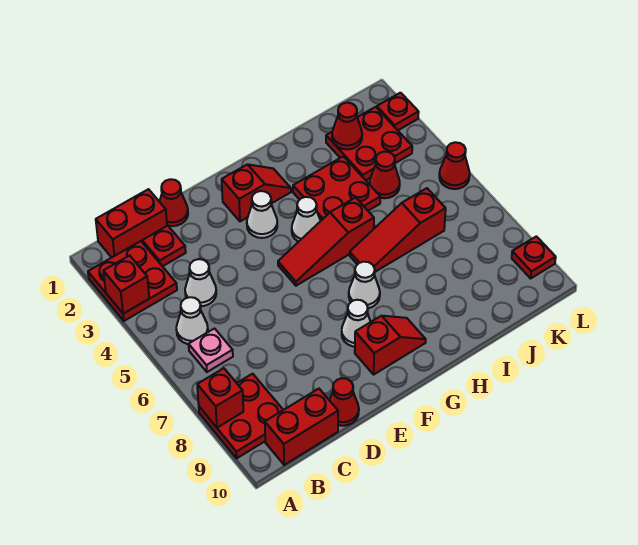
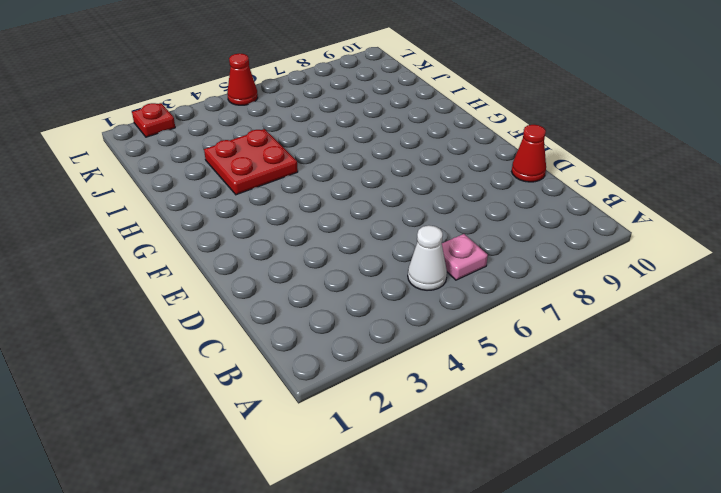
none -> red plate A2:B3 level 1
none -> red plate A8:B9 level 1
none -> red brick B1:C1 level 1

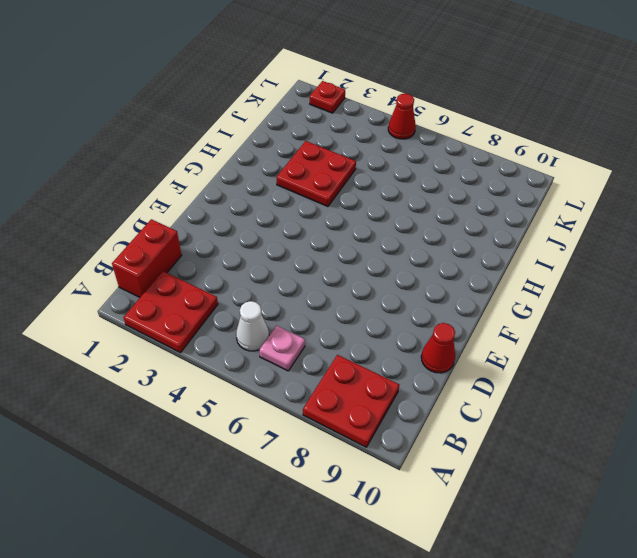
none -> red brick B10:C10 level 1
none -> red plate C2 level 1
none -> white cone C4 level 1

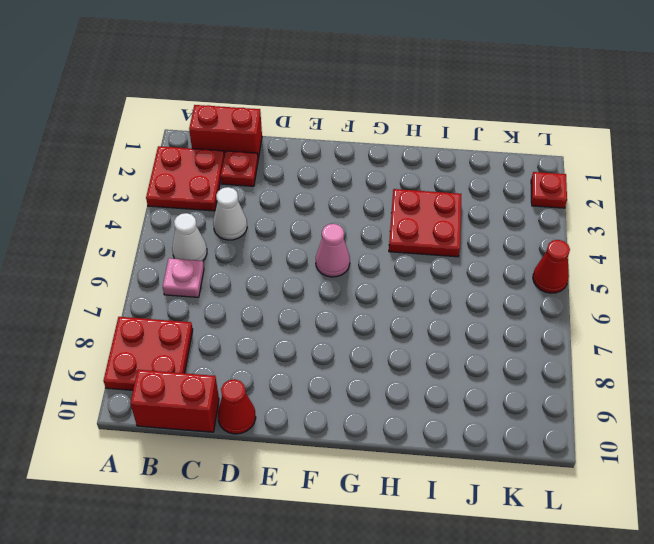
pink cone F5 level 1 -> red slope F5:H5 level 1 top H
none -> red cone D1 level 1
none -> red slope F2:G2 level 1 top F
none -> white cone F3 level 1

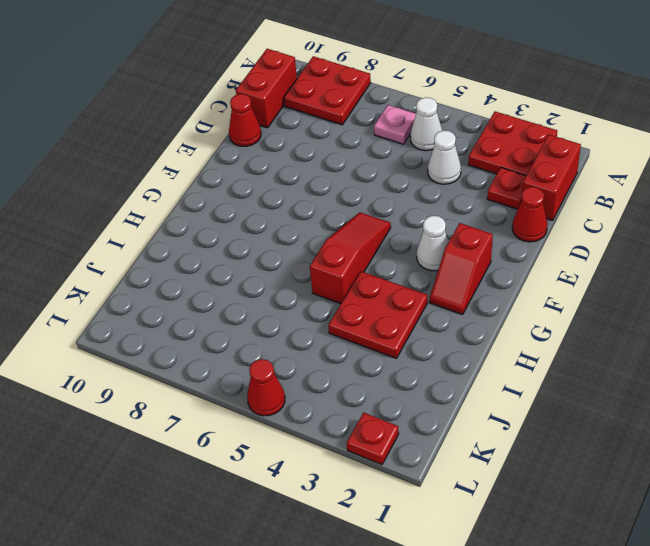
none -> white cone F8 level 1
none -> red slope F9:G9 level 1 top F
none -> white cone G4 level 1

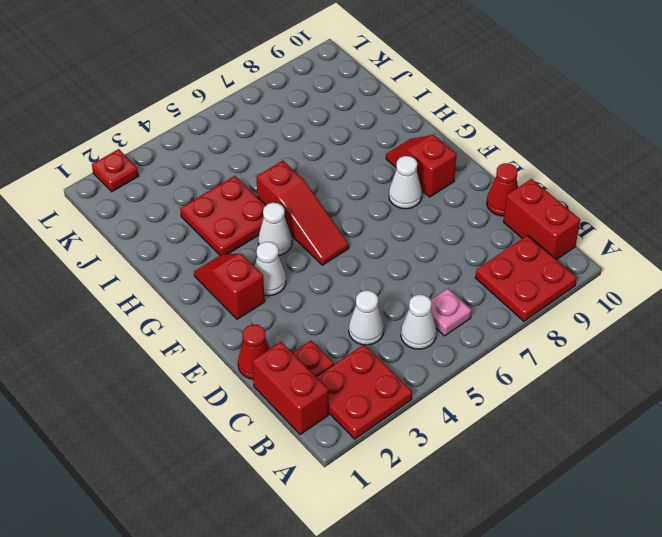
none -> white cone G7 level 1
none -> red slope H6:J6 level 1 top J
none -> red plate J2:K3 level 1

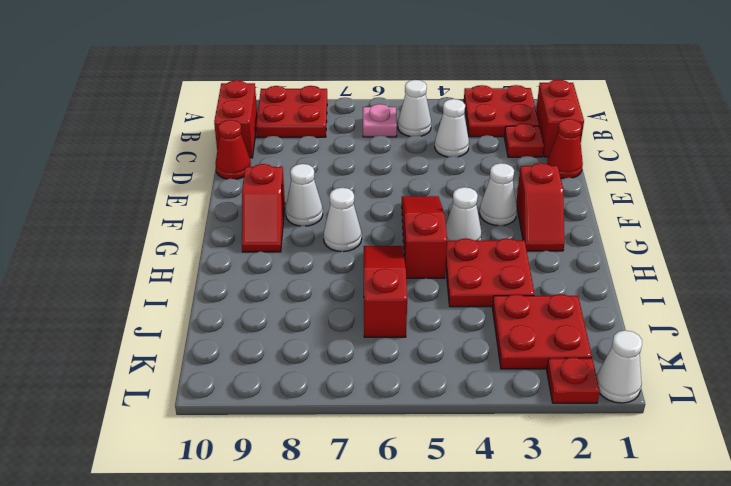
white cone L1 level 1 -> none
none -> red cone J4 level 1
none -> red cone L5 level 1
none -> red plate L9 level 1

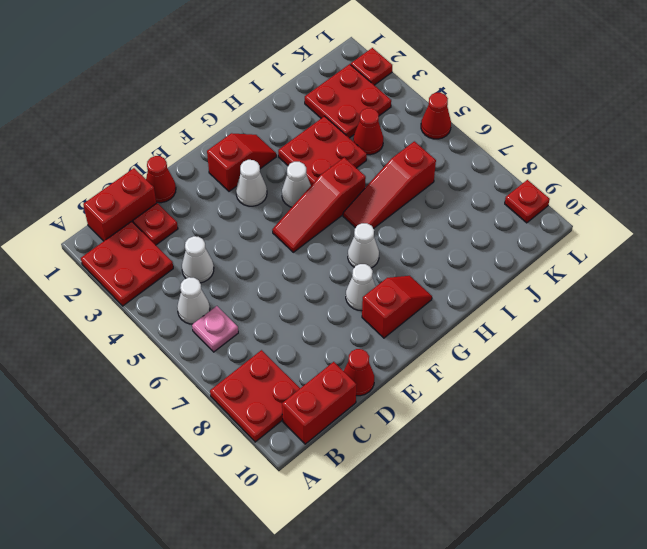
none -> red brick A3 level 2
none -> red brick A8 level 2
none -> red cone J2 level 2

